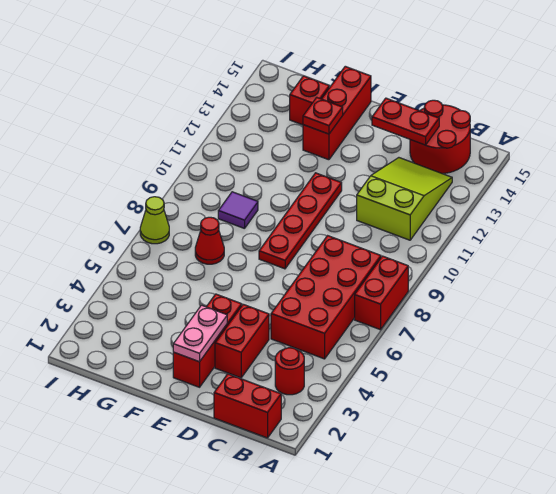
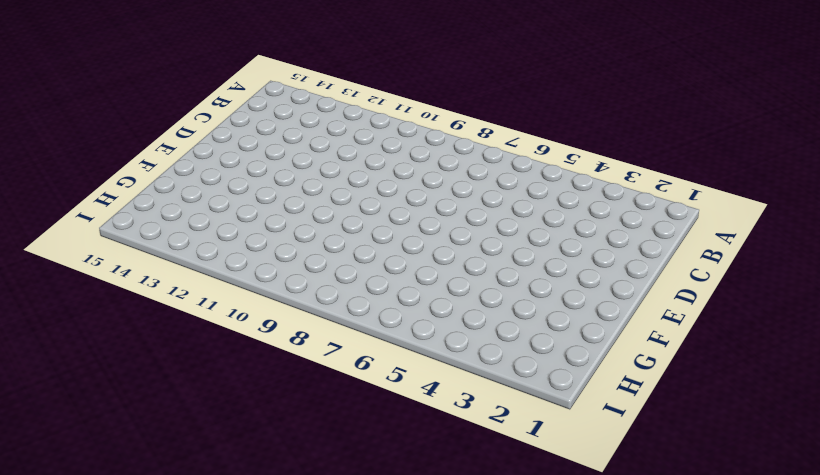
none -> red brick A7:A8 level 1
none -> red brick B1:C1 level 1
none -> red round brick B3 level 1

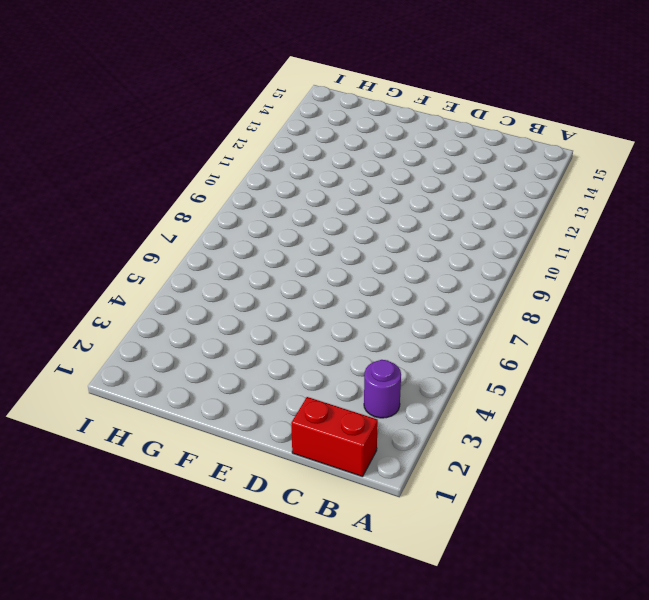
purple round brick B3 level 1 -> red round brick B3 level 1
none -> red brick A7:A8 level 1
none -> red brick B5:C8 level 1
none -> lime slope B11:C13 level 1 top 11

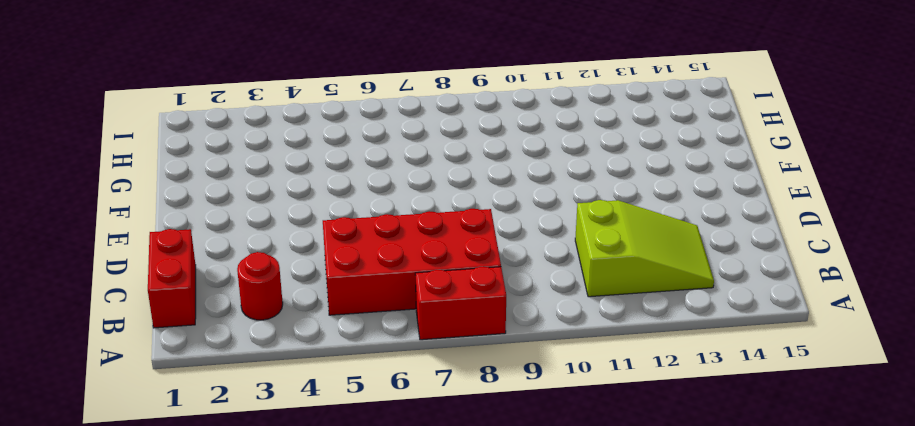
none -> red round brick B14:C15 level 1
none -> red brick D3:D4 level 1
none -> red brick E2:E4 level 1

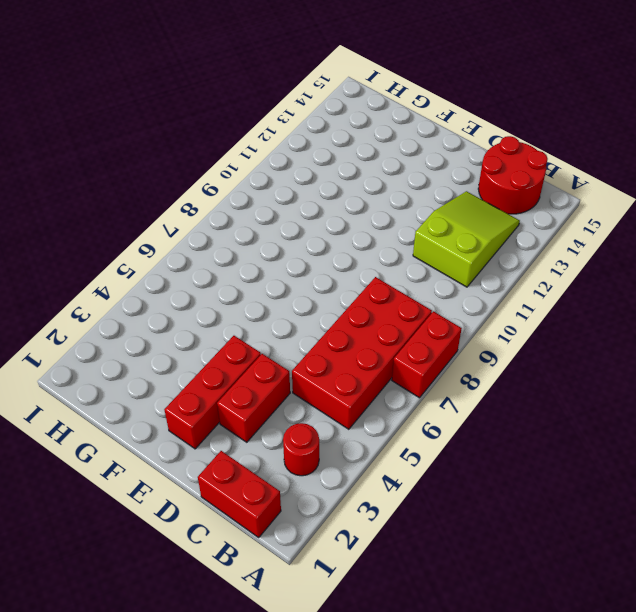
none -> red plate E8:E11 level 1
none -> red brick F13:F15 level 1
none -> red cone G7 level 1

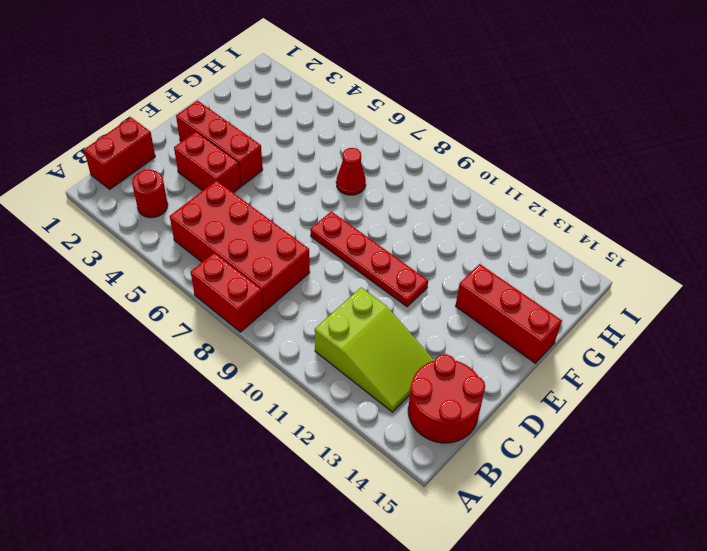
none -> purple tile G9 level 1
none -> red brick G14 level 1
none -> lime cone I7 level 1

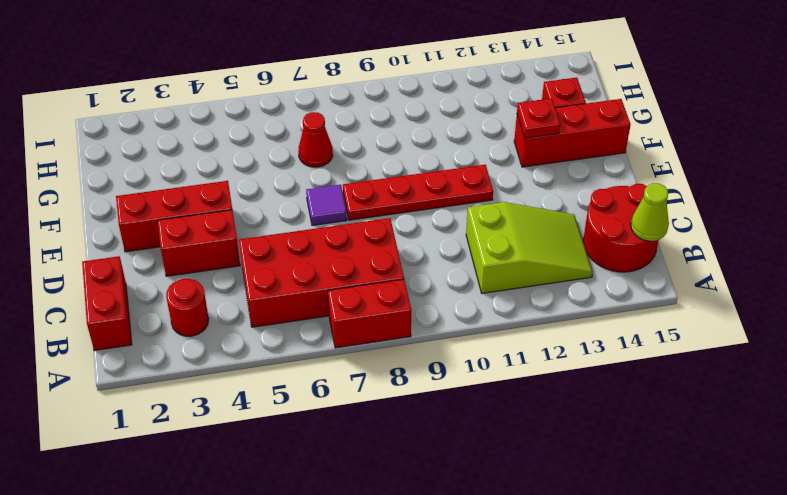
lime cone B15 level 2 -> lime cone I7 level 1
purple tile E7 level 1 -> purple tile G9 level 1
none -> red plate C14:D14 level 2
none -> pink plate E2:E3 level 2

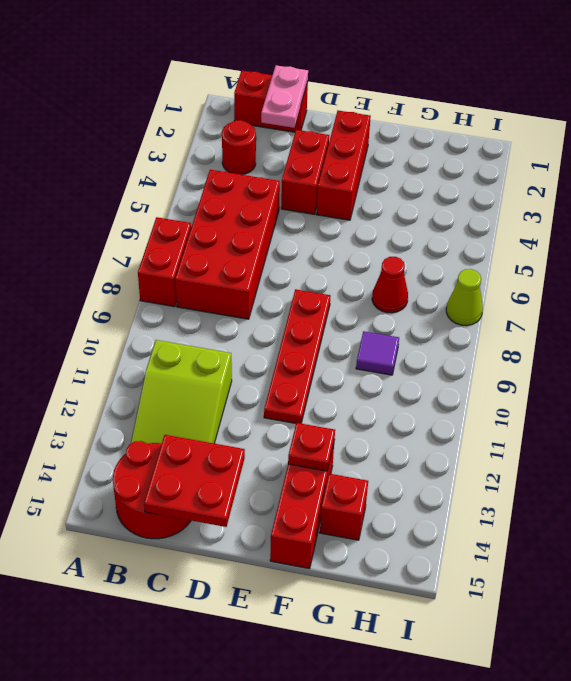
pink plate C1:C2 level 2 -> pink plate E2:E3 level 2
red plate C14:D15 level 2 -> red plate C14:D14 level 2

